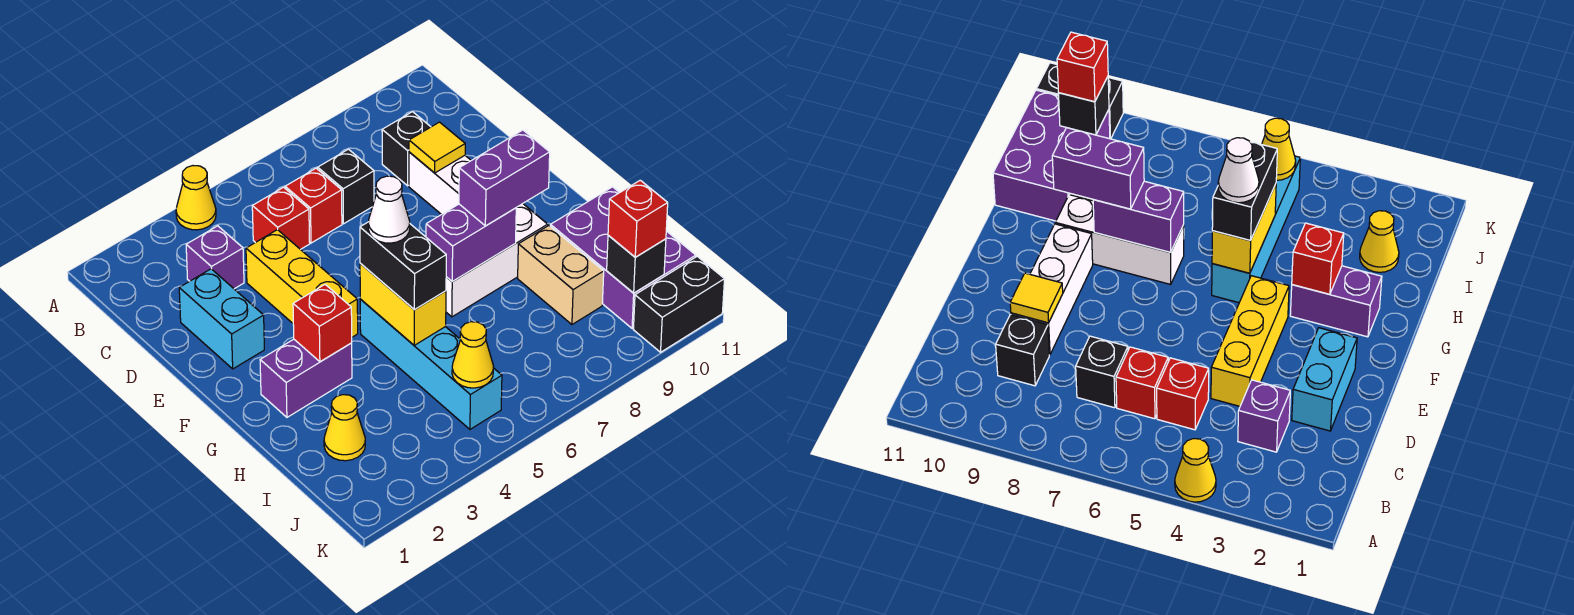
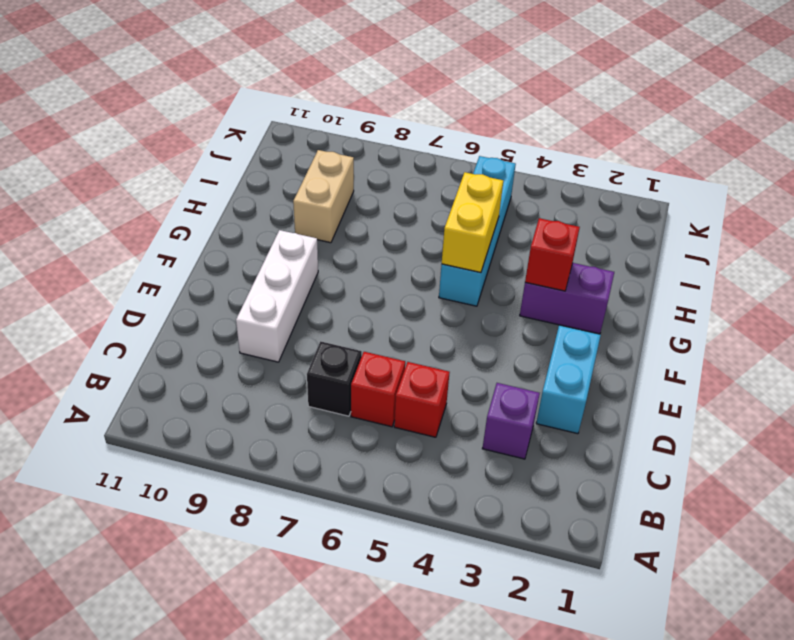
none -> yellow cone A4 level 1
none -> black brick C9 level 1
none -> yellow brick D4:F4 level 1

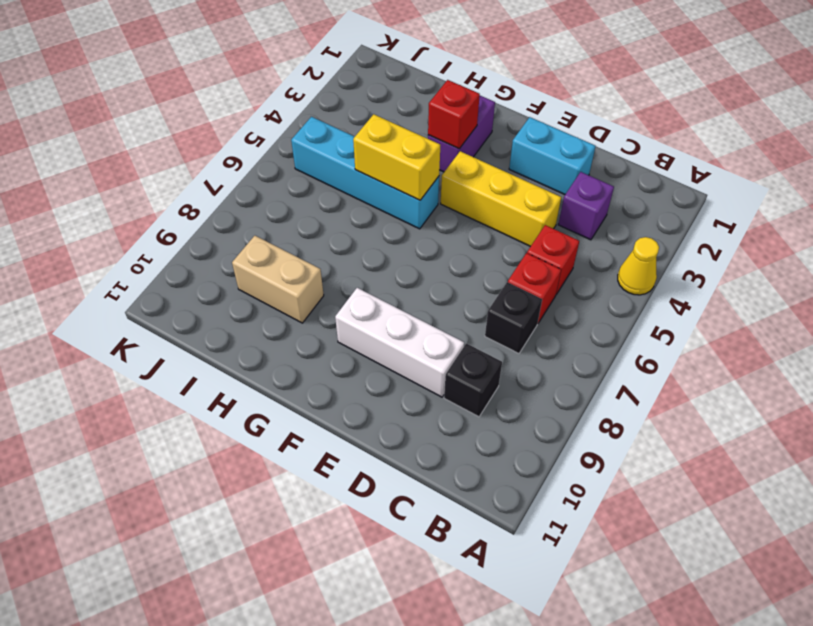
none -> white brick G7:G9 level 1
none -> purple brick H10:J11 level 1
none -> yellow cone I2 level 1

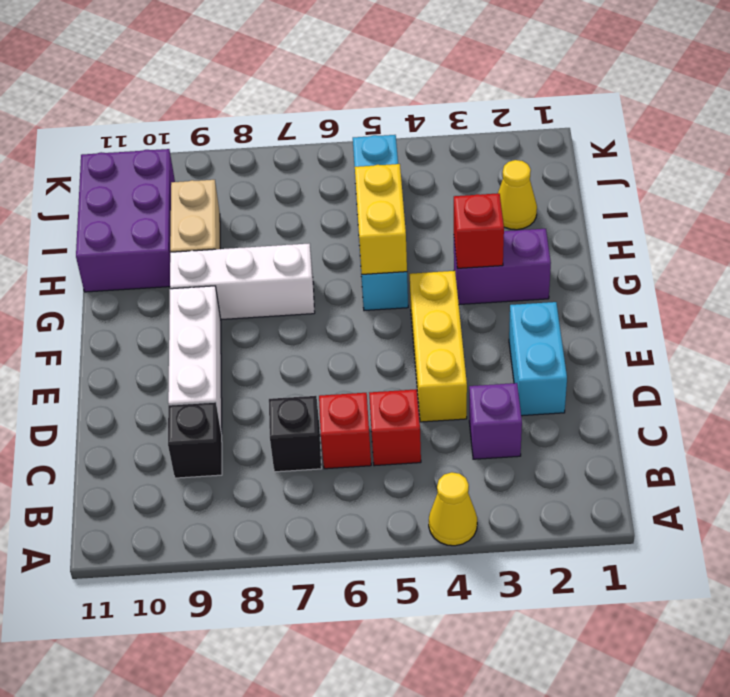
none -> black brick K10:K11 level 1
none -> yellow tile D9 level 2
none -> purple brick G7:G8 level 2

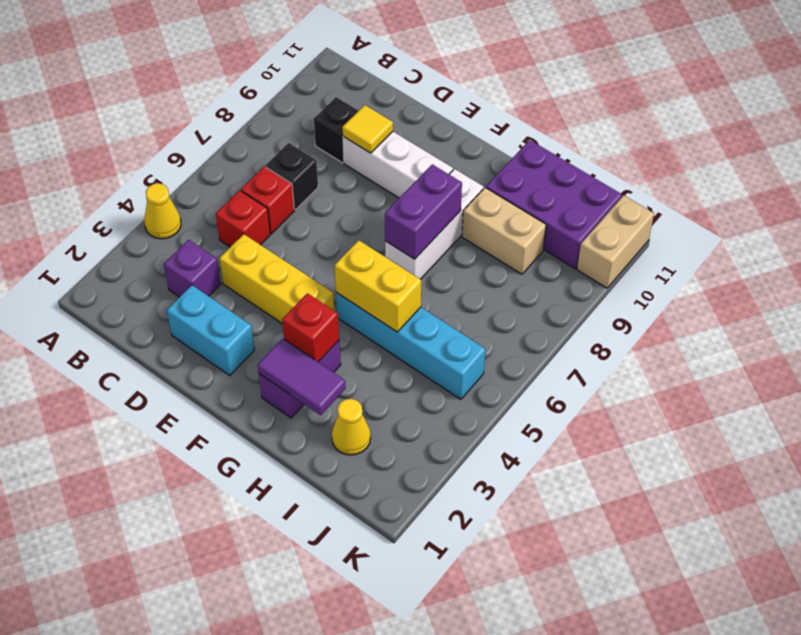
purple tile G2:H2 level 2 -> none
tan brick K10:K11 level 1 -> black brick K10:K11 level 1
none -> yellow cone J5 level 2
none -> black brick J10 level 2
none -> black brick G5:H5 level 3

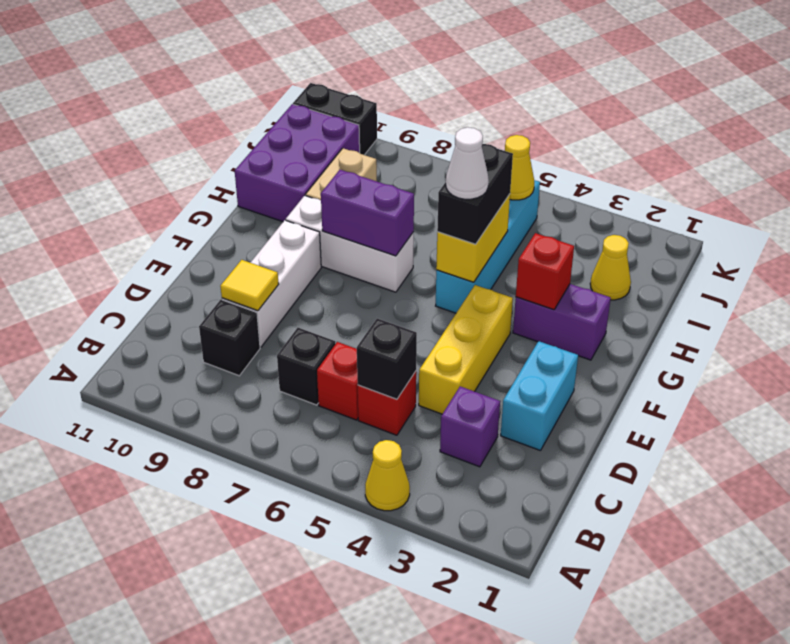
black brick C5 level 2 -> black brick J10 level 2
none -> purple brick G8:G9 level 3
none -> red brick J10 level 3

